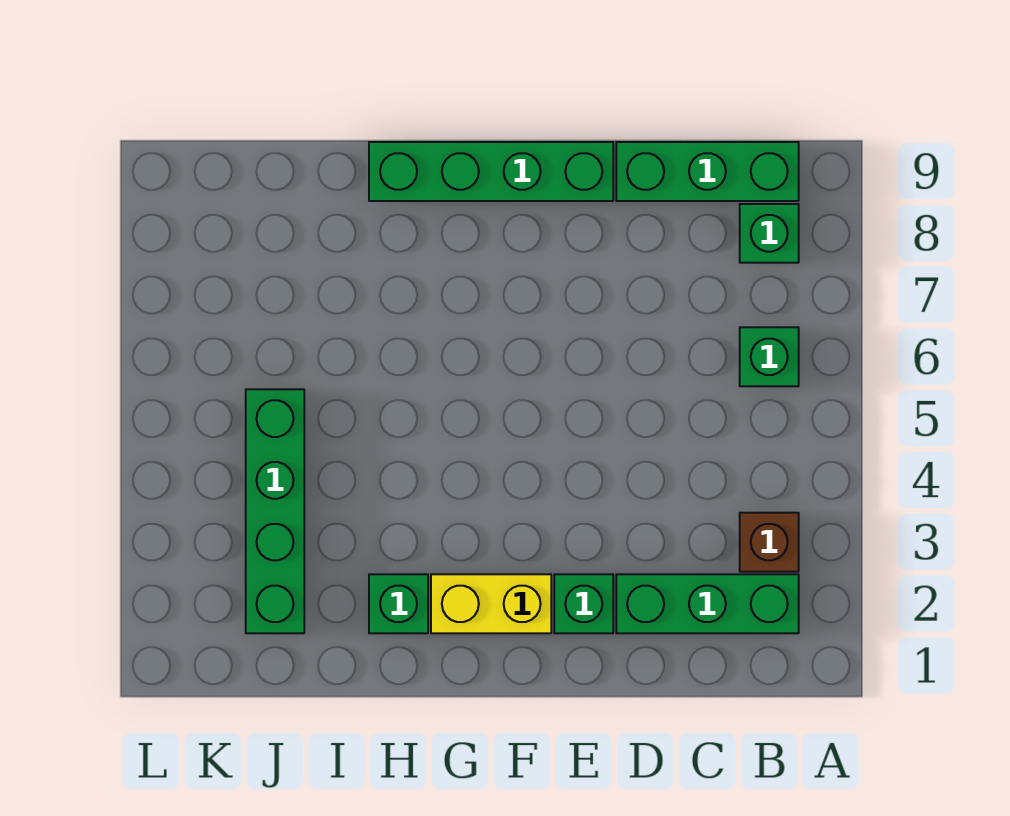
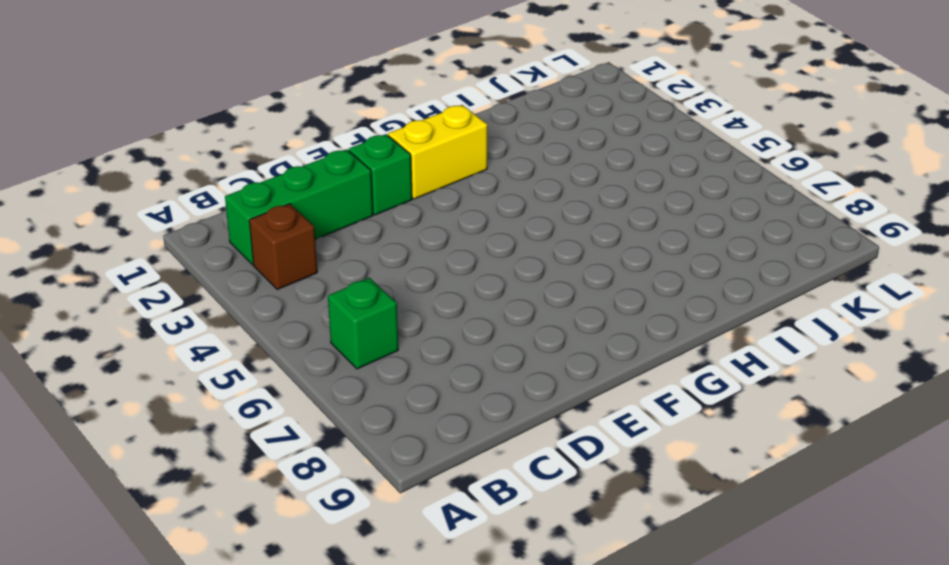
none -> green brick B8 level 1
none -> green brick B9:D9 level 1

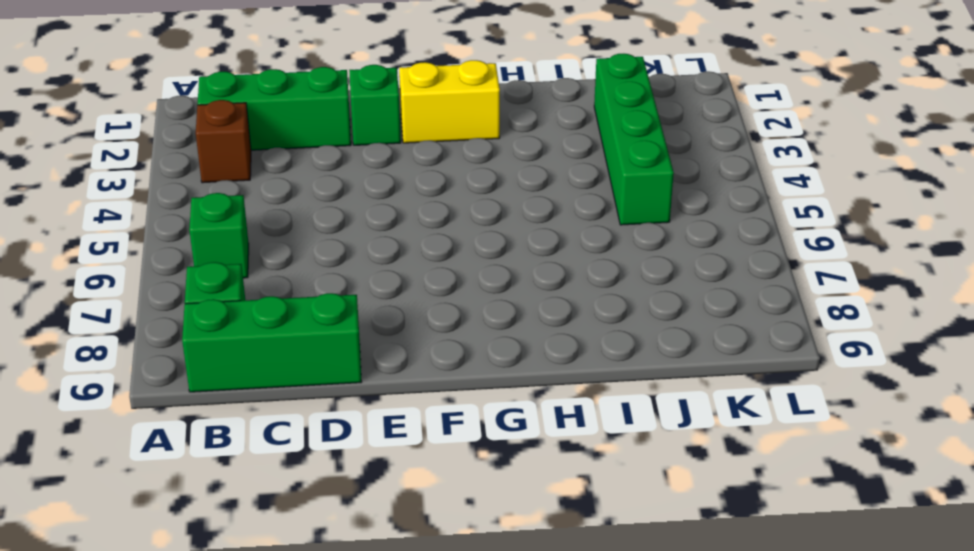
none -> green brick E9:H9 level 1
none -> green brick H2 level 1

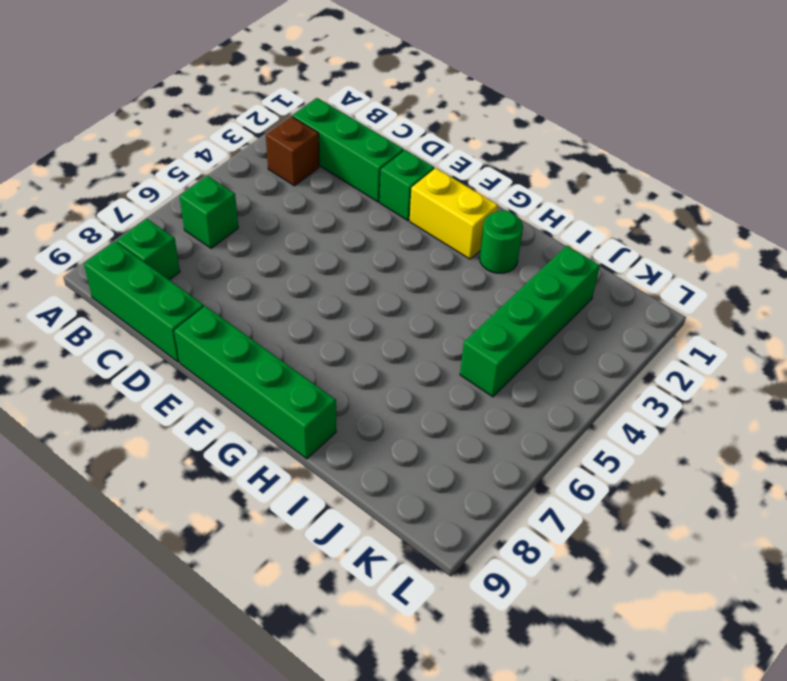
green round brick H2 level 1 -> green brick H2 level 1

